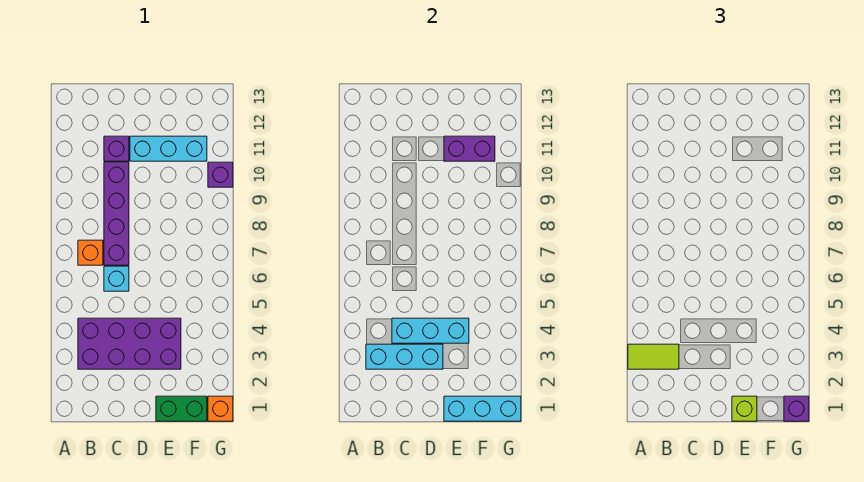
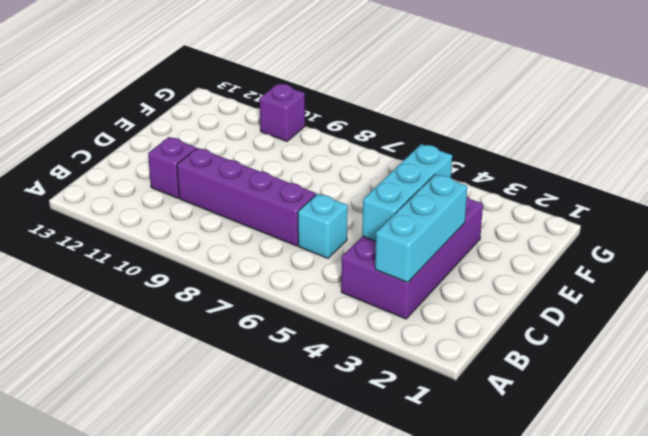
none -> orange brick B7 level 1
none -> cyan brick D11:F11 level 1
none -> green brick E1:F1 level 1

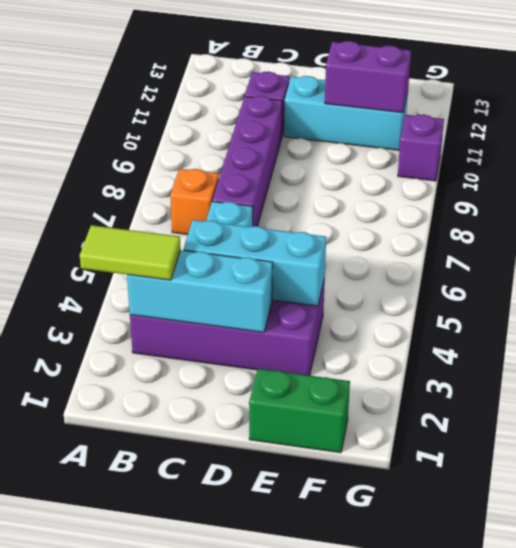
none -> orange brick G1 level 1
none -> cyan brick E1:G1 level 2
none -> lime brick E1 level 3

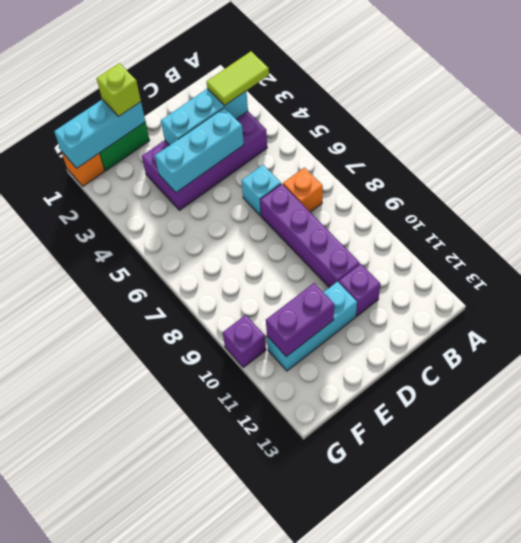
none -> purple brick G1 level 3

